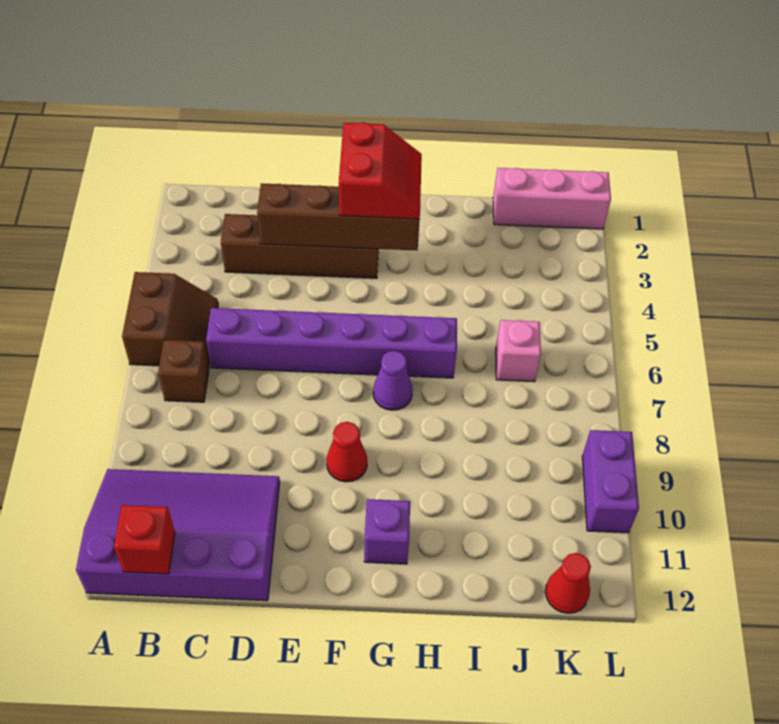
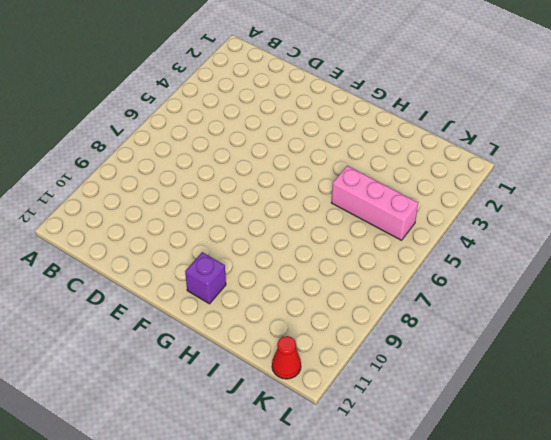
pink brick I5:K5 level 1 -> pink brick J1:L1 level 1
none -> brown slope A5:B6 level 1 top A
none -> purple slope A10:D12 level 1 top 12
none -> brown brick B7 level 1

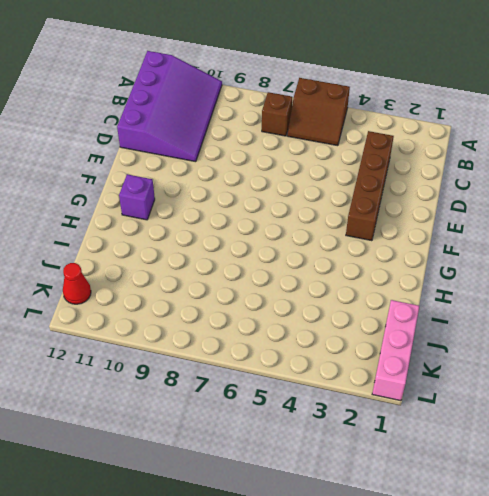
none -> purple brick C6:H6 level 1
none -> red cone F9 level 1
none -> purple cone G7 level 1

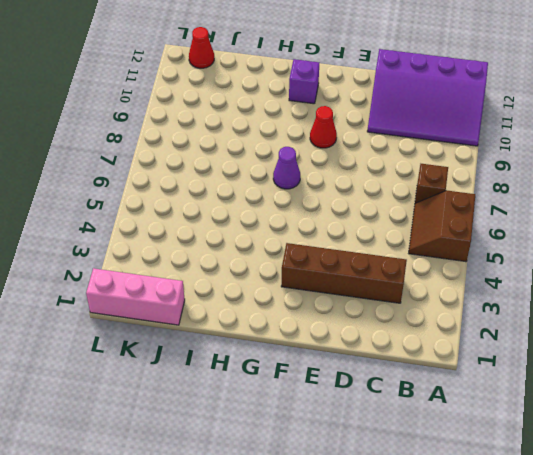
none -> purple brick C6:H6 level 1
none -> pink brick J6 level 1
none -> purple brick L9:L10 level 1

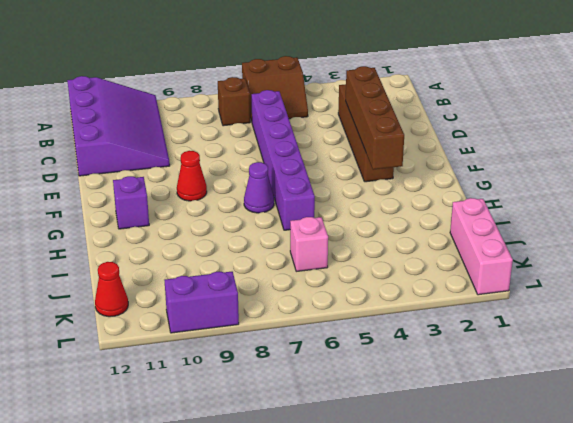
none -> red brick B12 level 2
none -> red slope F2:G3 level 3 top F

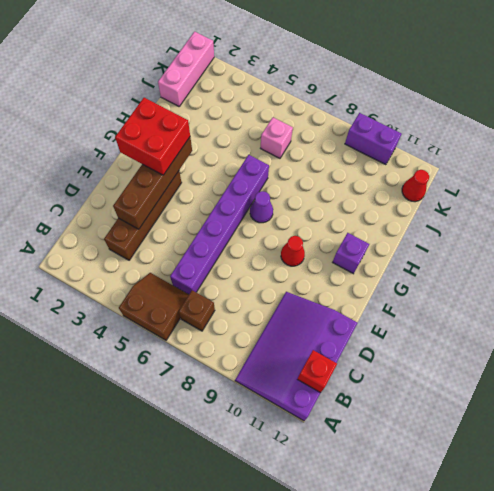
red brick F2:G3 level 3 -> red slope F2:G3 level 3 top F

